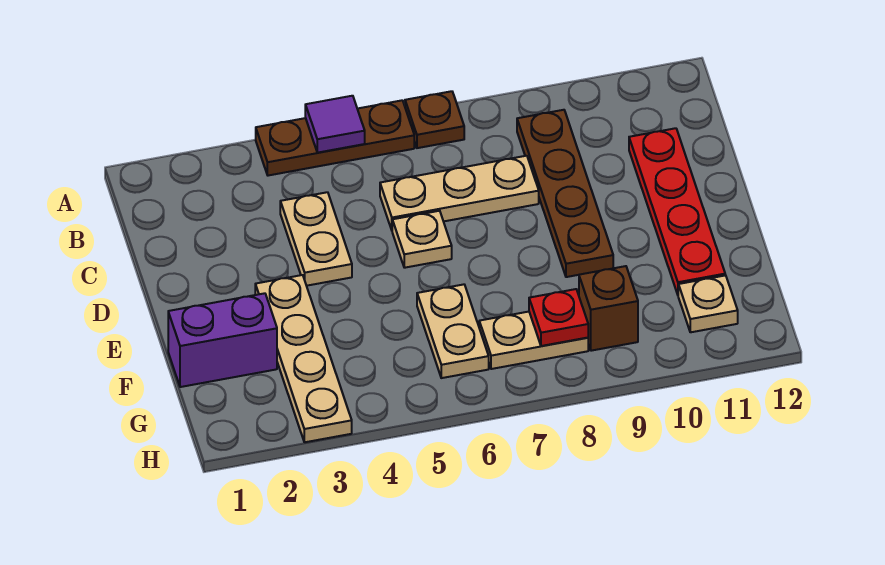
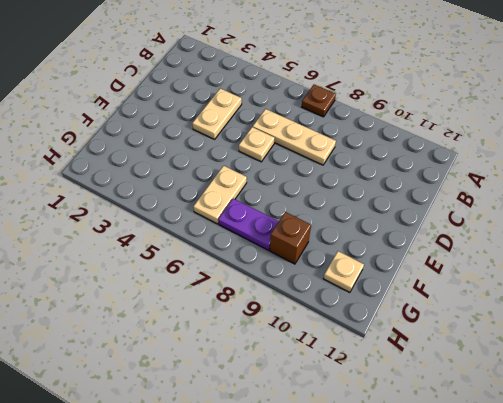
purple plate G7:G8 level 1 -> tan plate G7:G8 level 1
none -> brown plate A4:A6 level 1
none -> brown plate B9:E9 level 1
none -> red plate C11:F11 level 1

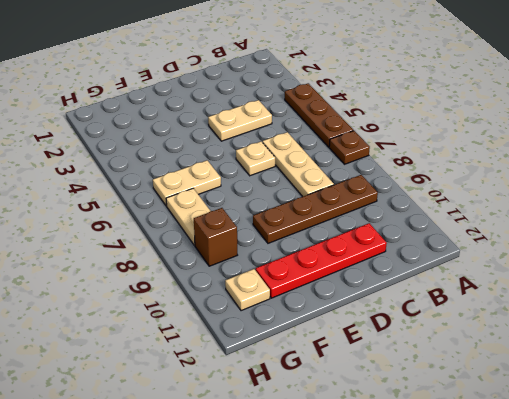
none -> tan plate E3:H3 level 1
none -> purple brick F1:F2 level 1
none -> purple tile A5 level 2

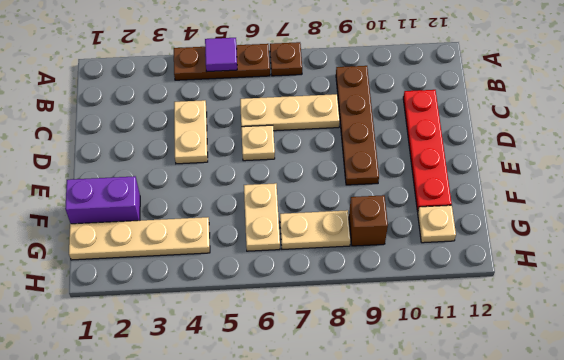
tan plate G1:G4 level 1 -> tan plate E3:H3 level 1
none -> red plate G8 level 2

